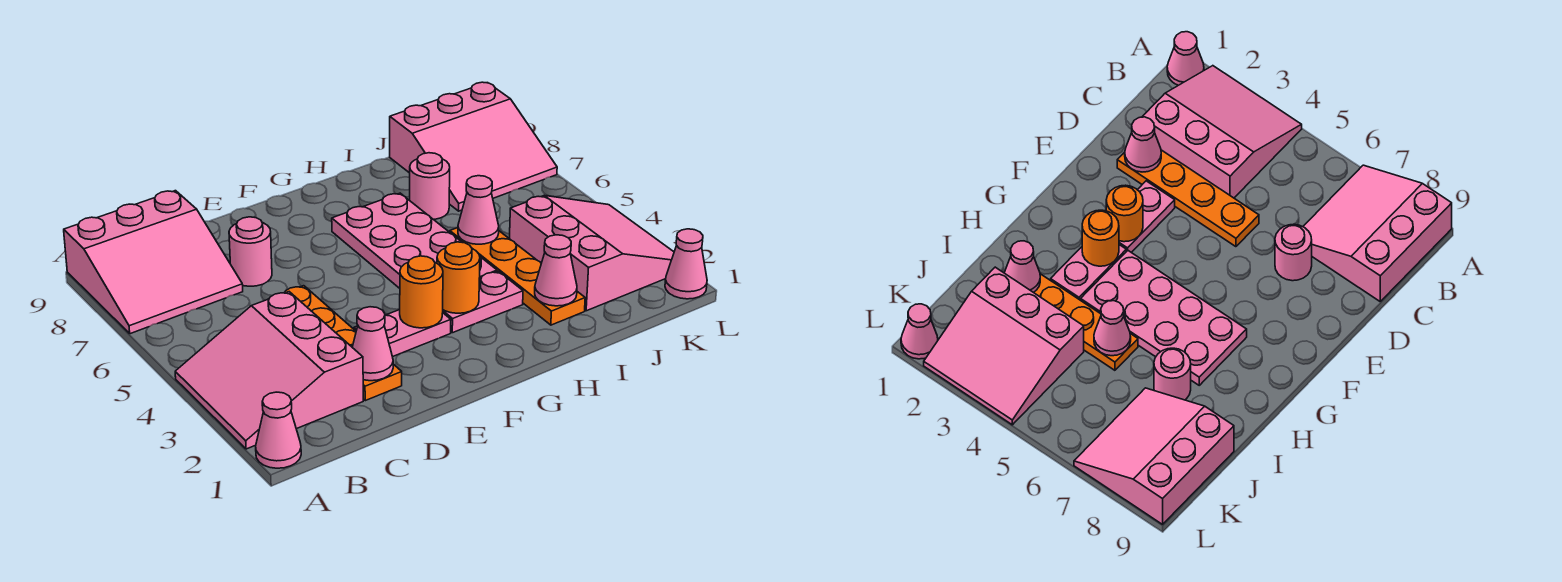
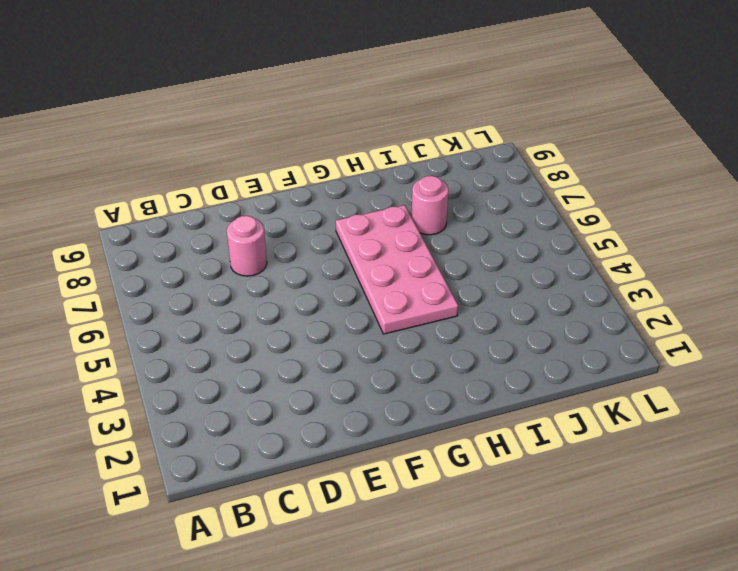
none -> pink cone A1 level 1
none -> pink slope A2:C4 level 1 top C
none -> pink slope A7:C9 level 1 top 9

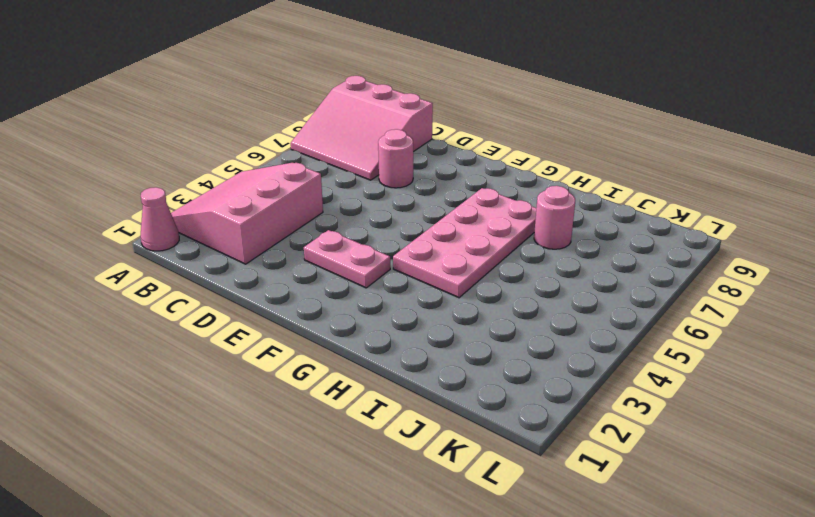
none -> orange plate D2:D5 level 1
none -> pink plate G3:H3 level 1
none -> orange plate I2:I5 level 1

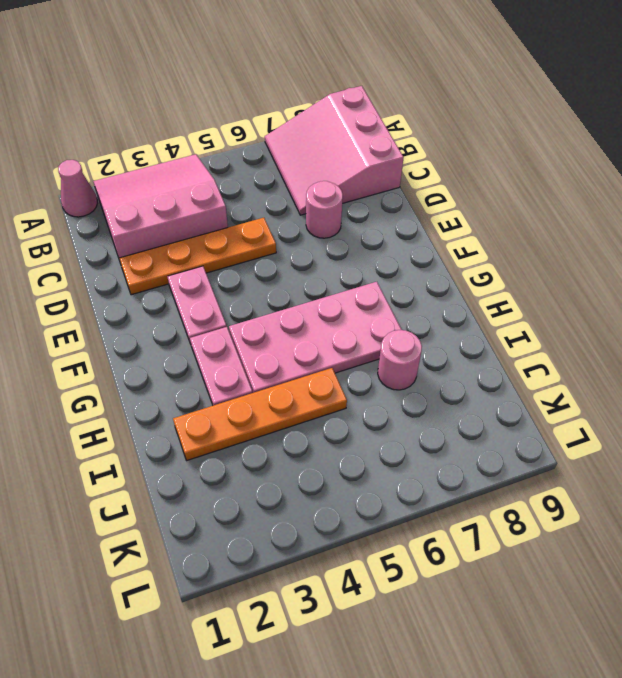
none -> pink slope J2:L4 level 1 top J
none -> pink slope J7:L9 level 1 top 9
none -> pink cone L1 level 1

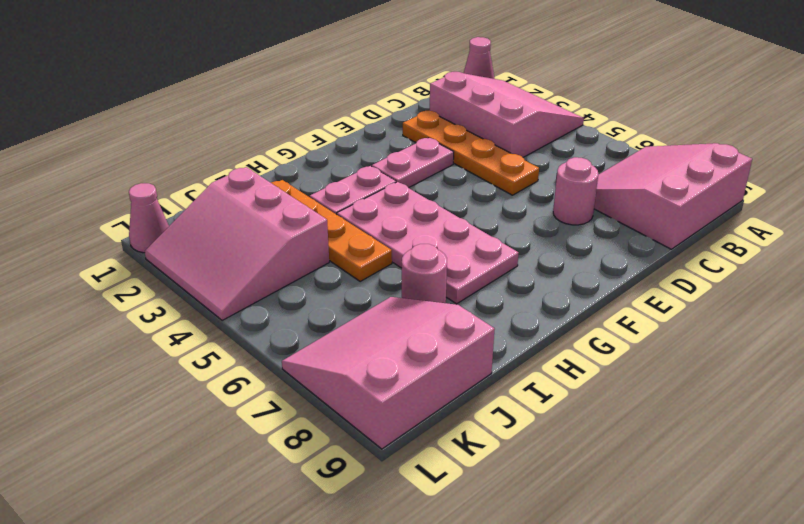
none -> pink cone D2 level 2
none -> orange round brick F3 level 2
none -> orange round brick G3 level 2

